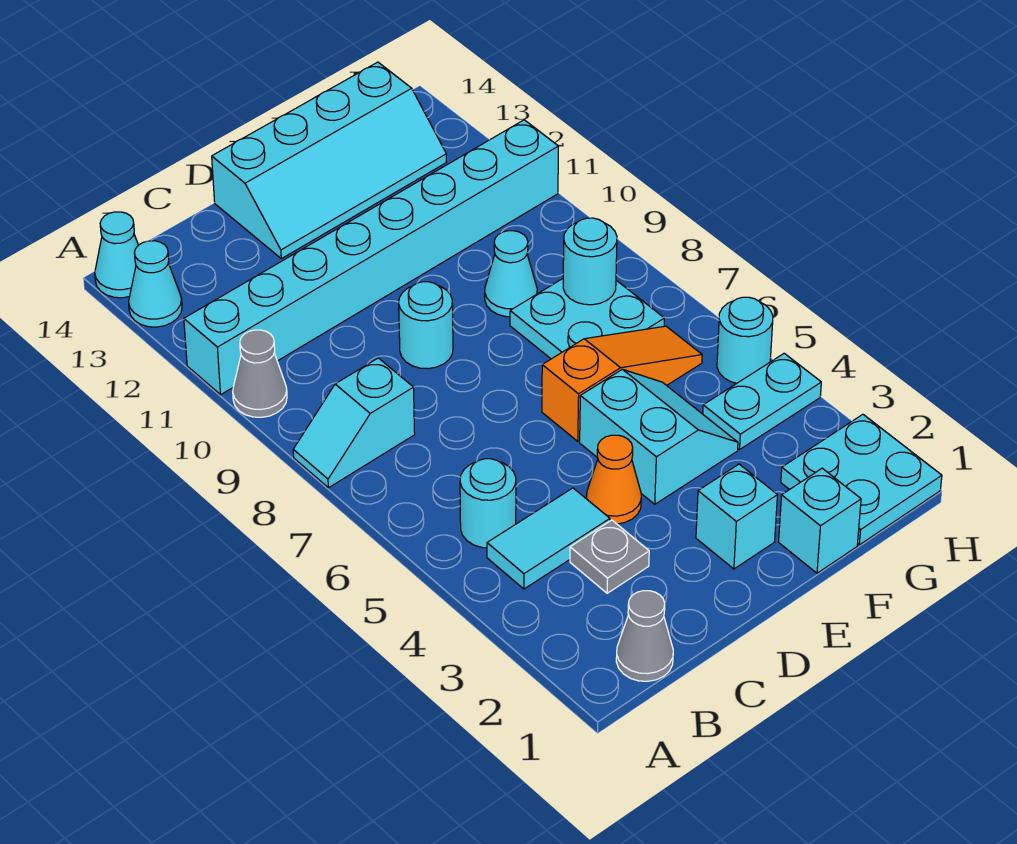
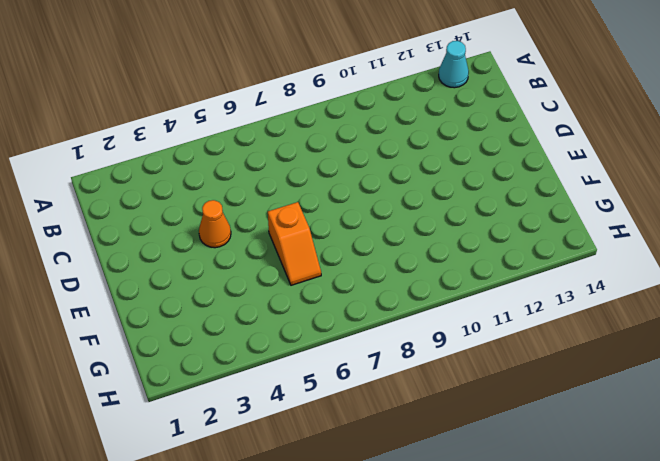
orange slope E6:F6 level 1 top E -> orange slope E6:G6 level 1 top E
none -> cyan slope A8:B8 level 1 top B
none -> grey cone A10 level 1
none -> cyan brick A11:H11 level 1

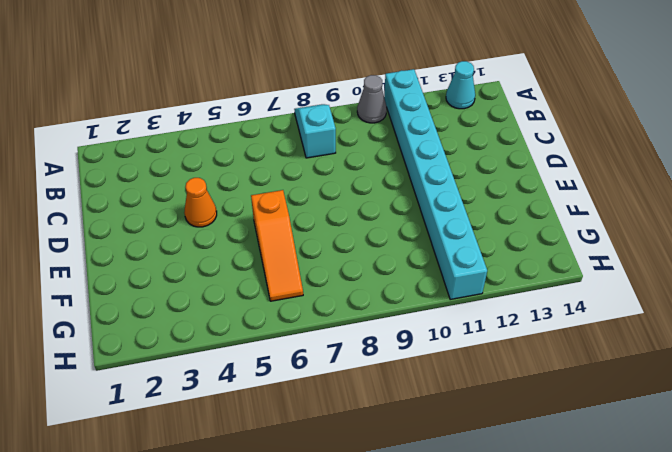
none -> cyan cone A14 level 1
none -> grey cone B1 level 1
none -> cyan tile B4:C4 level 1

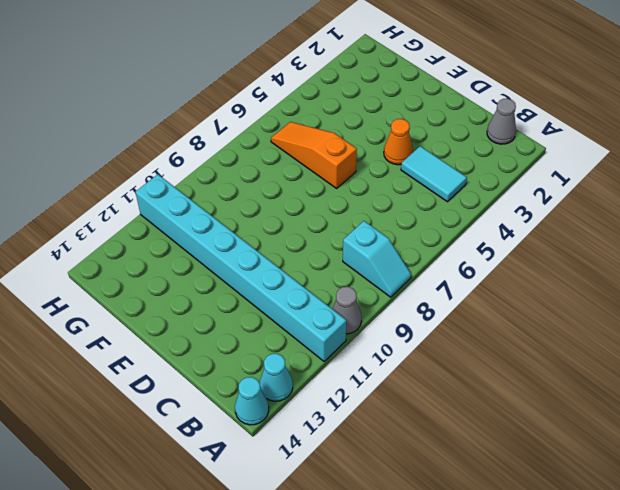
none -> cyan round brick B5 level 1
none -> grey plate C3 level 1
none -> cyan round brick D9 level 1

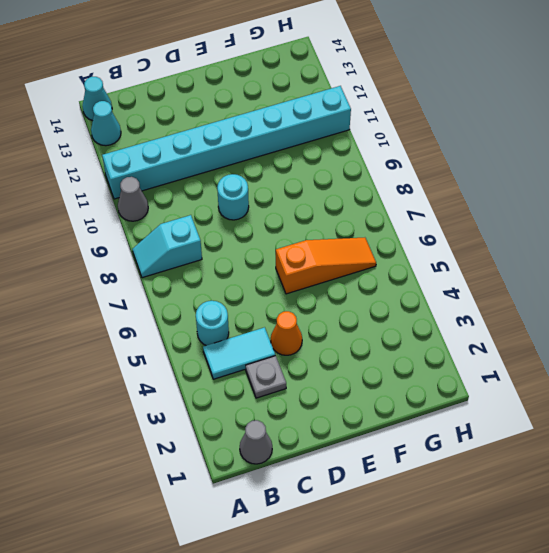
none -> cyan slope D13:G14 level 1 top 14
none -> cyan brick E2 level 1
none -> cyan slope E4:F5 level 1 top E

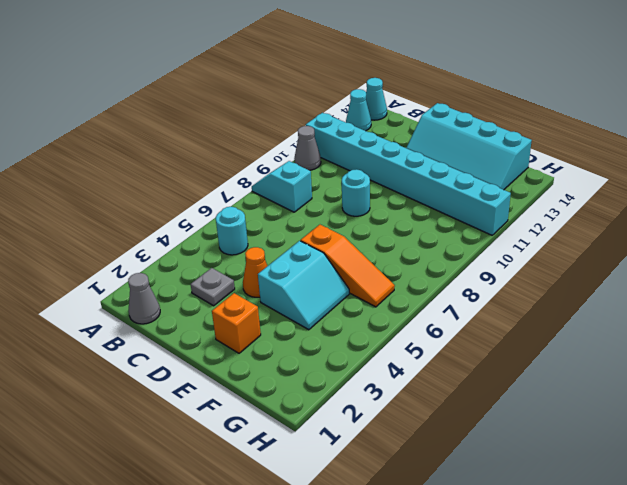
orange brick E2 level 1 -> cyan brick E2 level 1
none -> cyan tile B4:C4 level 1
none -> cyan brick F1 level 1
none -> cyan plate F7:G8 level 1

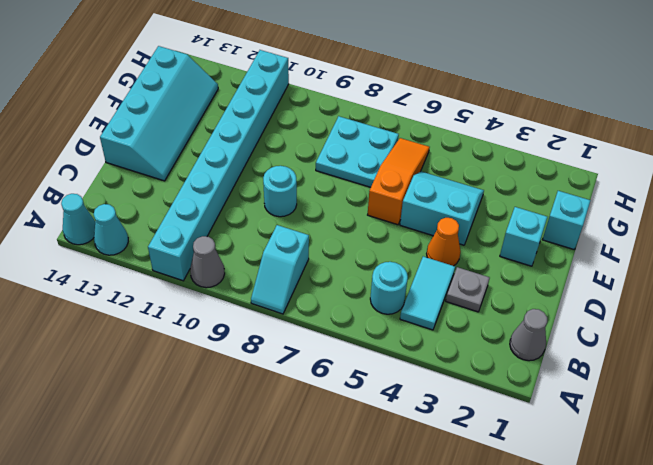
none -> cyan cone F9 level 1
none -> cyan plate G1:H2 level 1
none -> cyan plate G4:H4 level 1

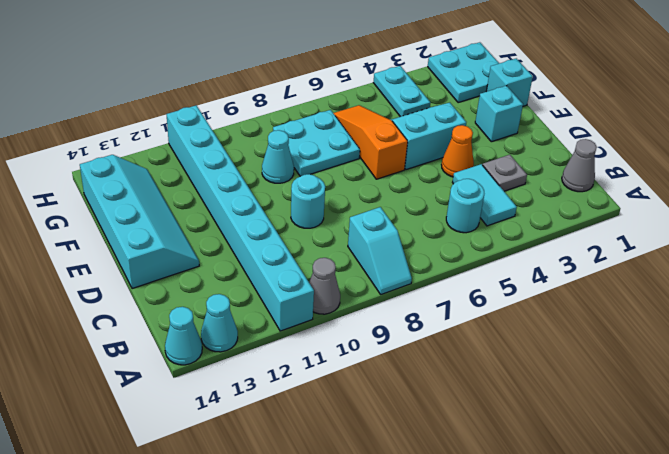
none -> cyan round brick H5 level 1
none -> cyan round brick G8 level 2

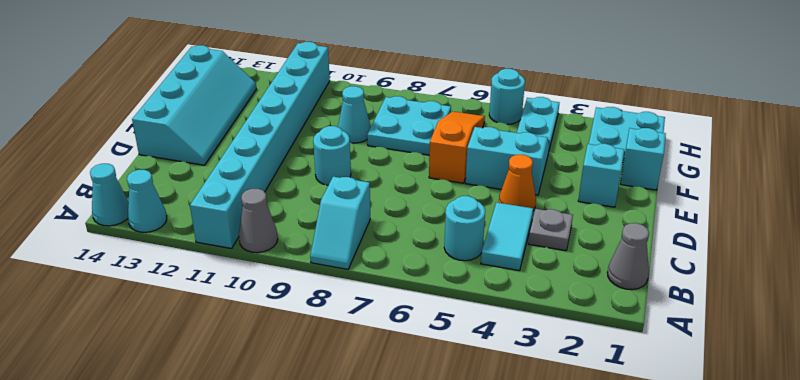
none -> cyan round brick G8 level 2

